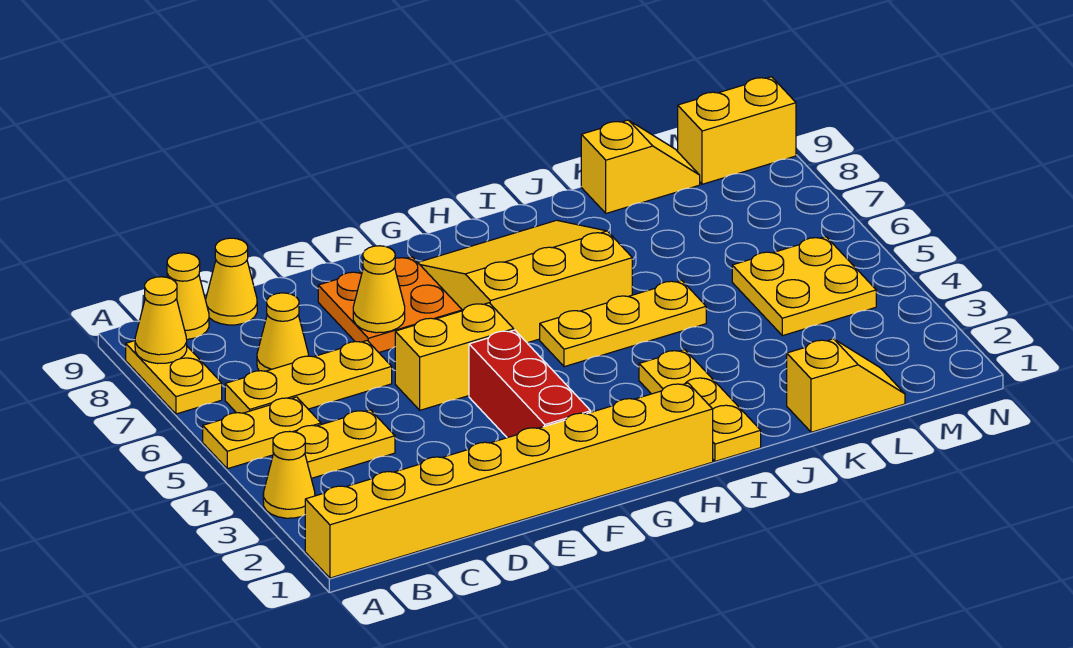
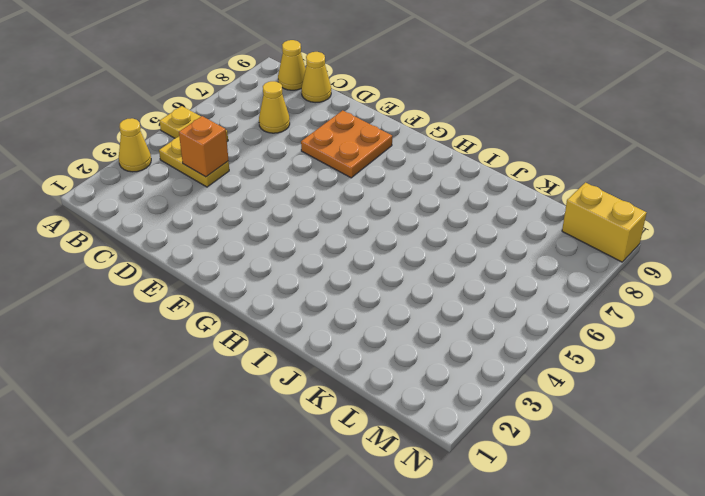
orange brick C4 level 2 -> none
none -> yellow brick A1:H1 level 1
none -> yellow plate A7:A8 level 1
none -> yellow plate B6:D6 level 1

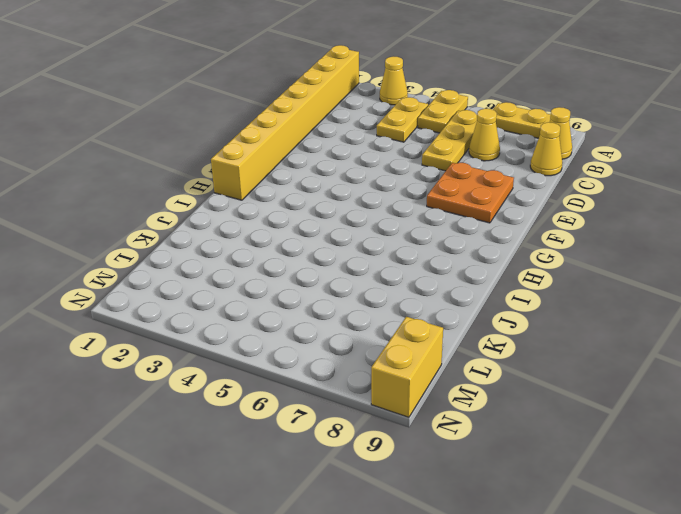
none -> yellow brick E5:F5 level 1
none -> red brick F2:F4 level 1
none -> yellow slope G6:I8 level 1 top 6

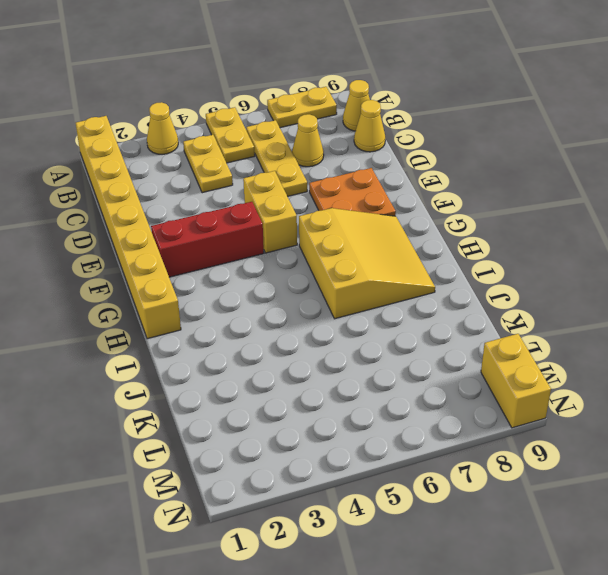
none -> yellow plate H5:J5 level 1
none -> yellow plate I1:I3 level 1
none -> yellow slope K1:L1 level 1 top K

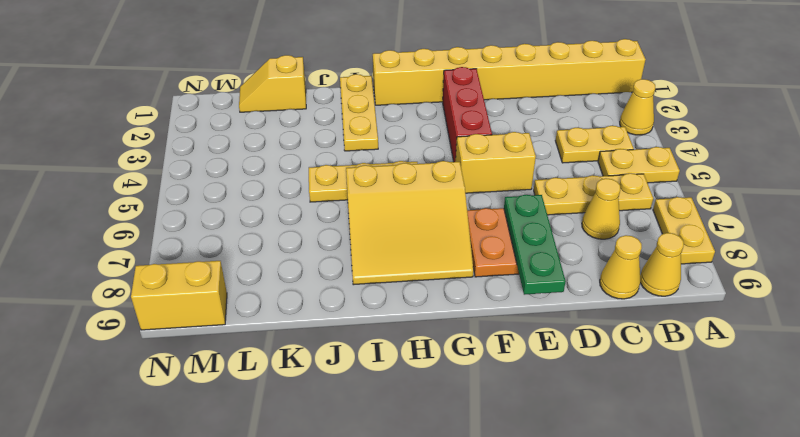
green plate E7:E9 level 2 -> yellow cone E7 level 2
none -> yellow slope K9:L9 level 1 top K
none -> yellow plate L4:M5 level 1
none -> yellow cone A8 level 2

